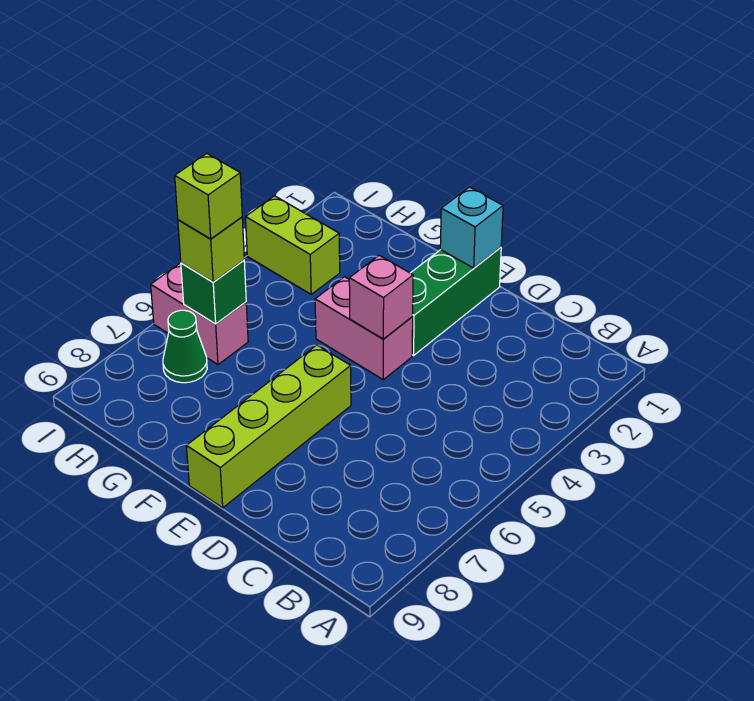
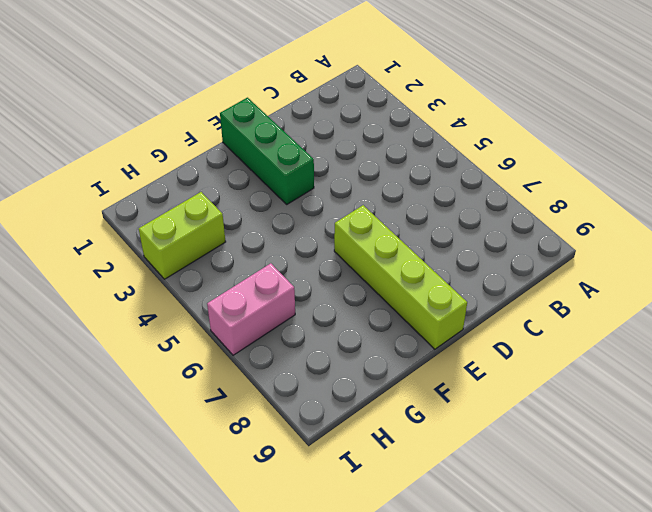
none -> pink brick E4:F4 level 1
none -> green cone H7 level 1

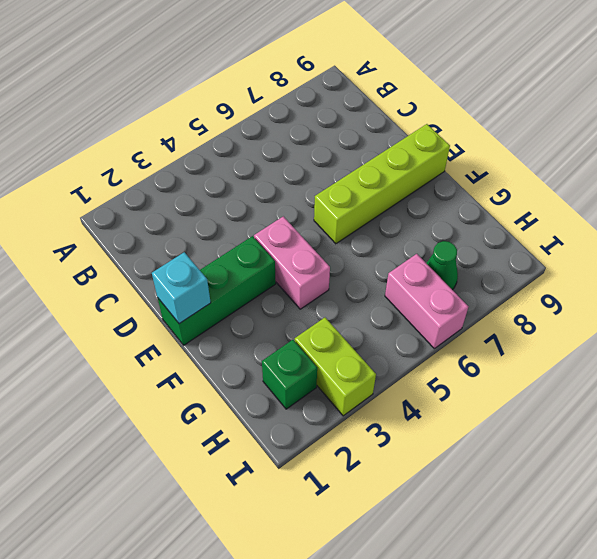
green brick H2 level 1 -> green brick H6 level 2
none -> pink brick E4 level 2
none -> lime brick H6 level 3

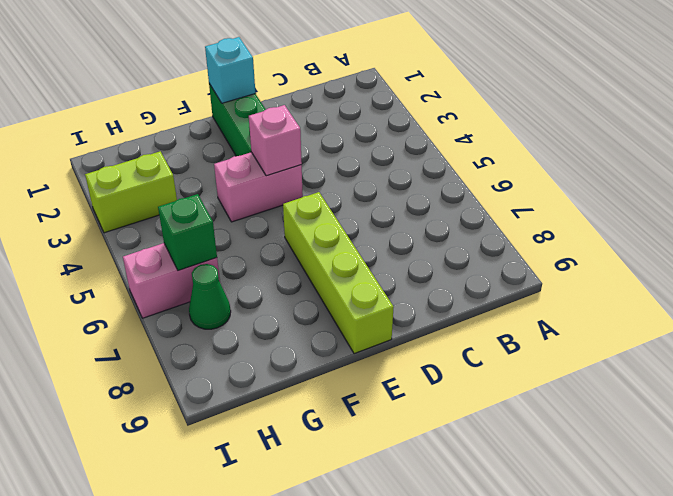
none -> lime brick H6 level 3
none -> lime brick H6 level 4

